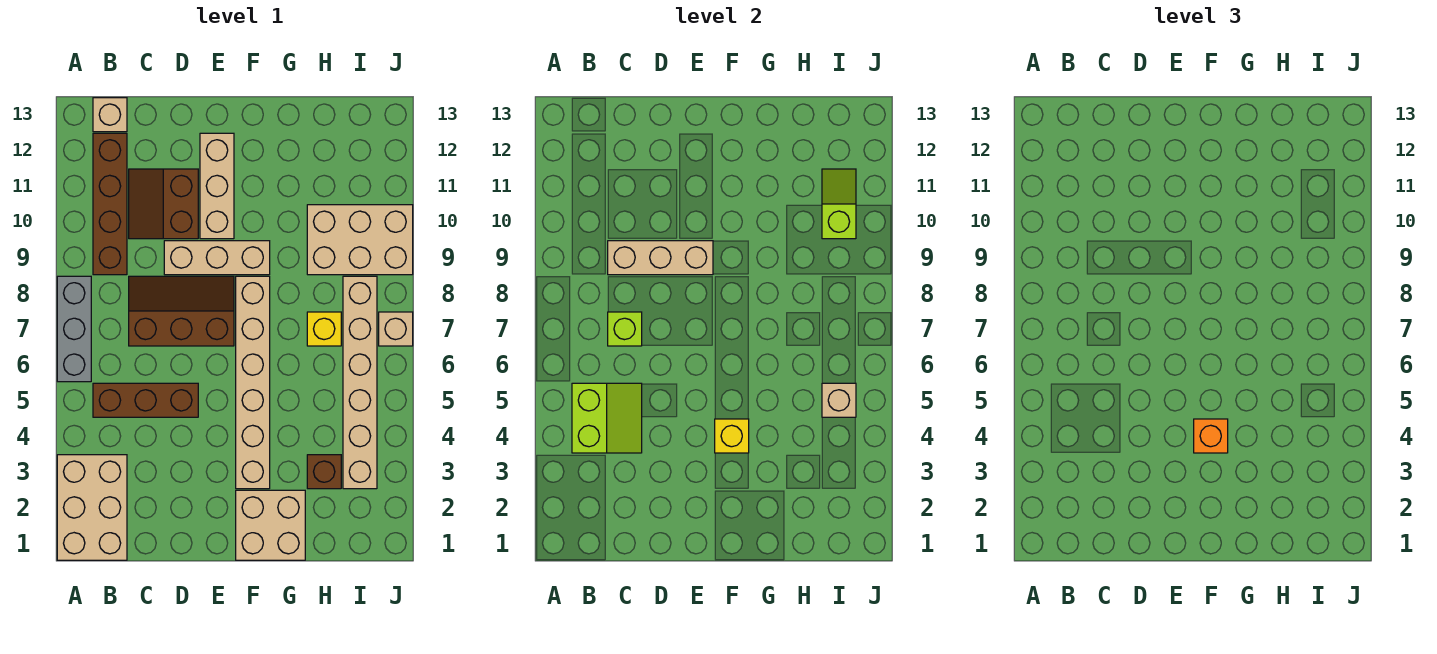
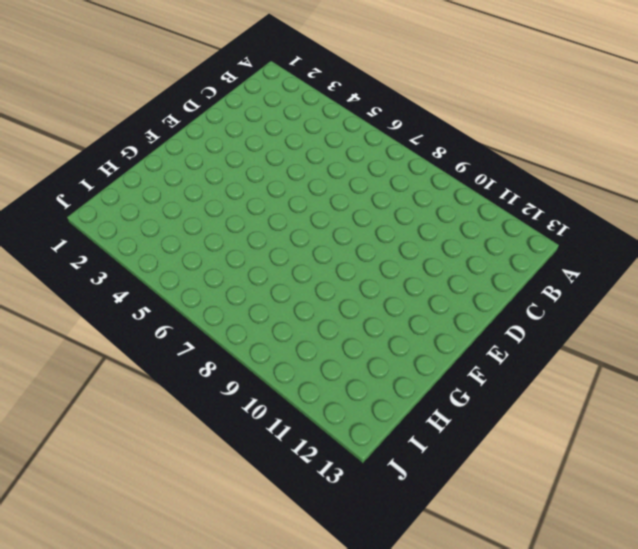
none -> tan brick A1:B3 level 1
none -> grey brick A6:A8 level 1
none -> brown brick B5:D5 level 1

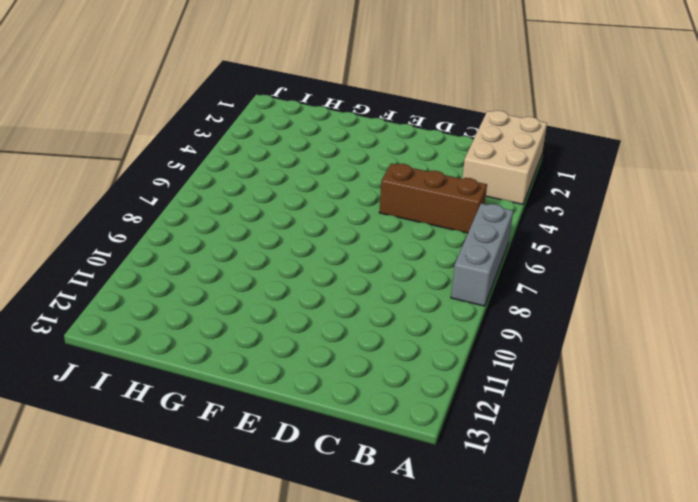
none -> brown brick B9:B12 level 1
none -> tan brick B13 level 1
none -> brown slope C7:E8 level 1 top 7

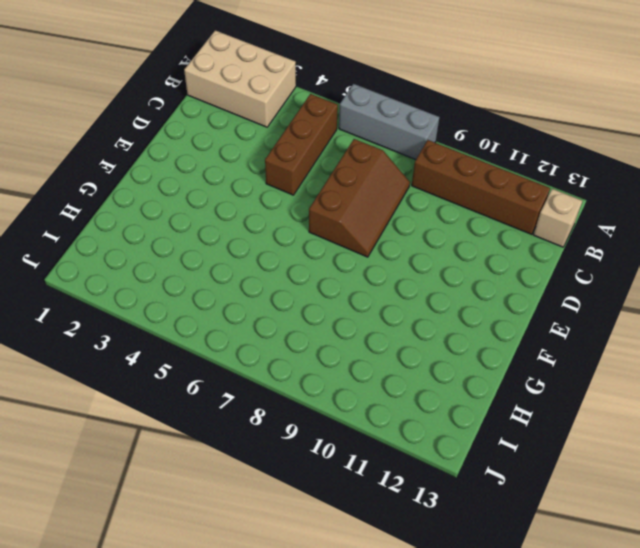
none -> brown slope C10:D11 level 1 top D
none -> tan brick D9:F9 level 1
none -> tan brick E10:E12 level 1

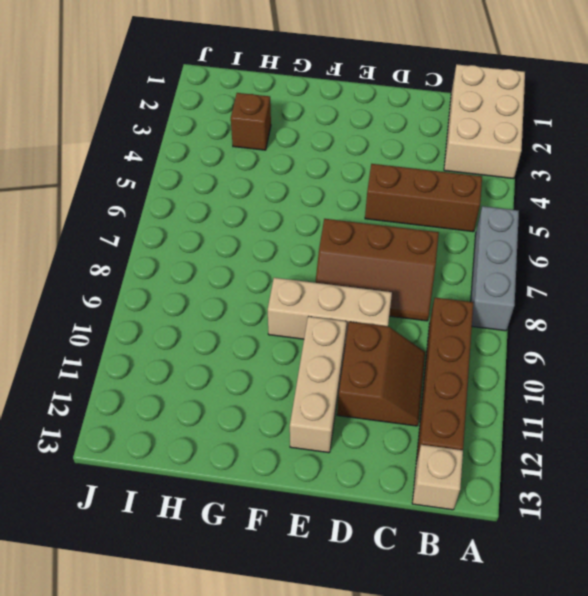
none -> tan brick F1:G2 level 1
none -> tan brick F3:F8 level 1
none -> yellow brick H7 level 1

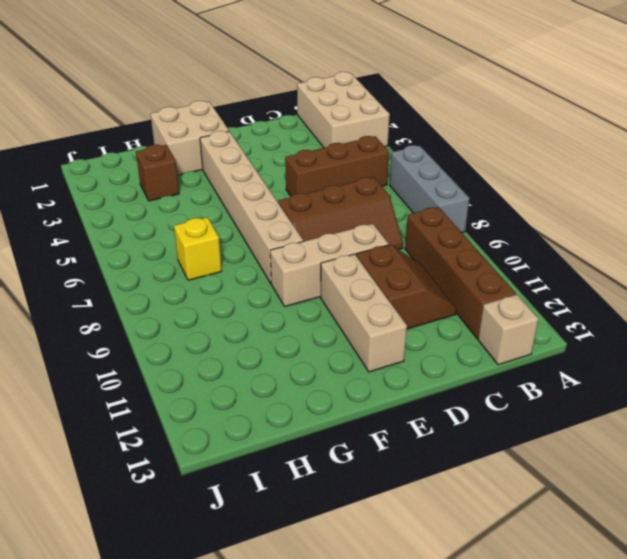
none -> tan brick H9:J10 level 1
none -> tan brick I3:I8 level 1
none -> tan brick J7 level 1

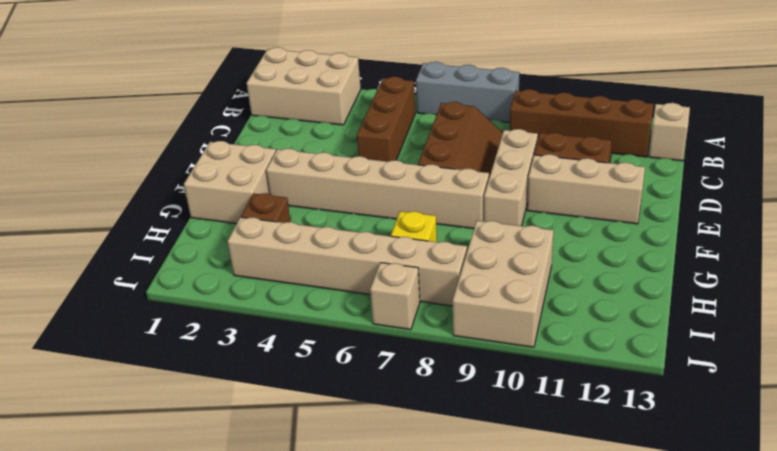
none -> lime slope B4:C5 level 2 top B
none -> lime brick C7 level 2
none -> tan brick C9:E9 level 2

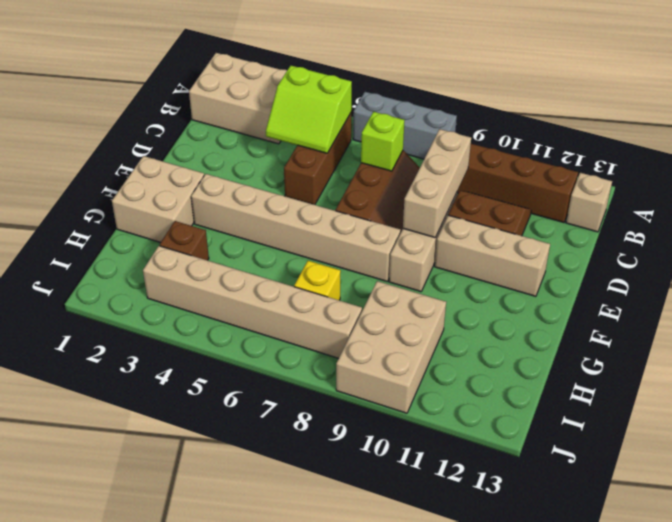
none -> tan brick J7 level 1
none -> yellow brick F4 level 2
none -> tan brick I5 level 2

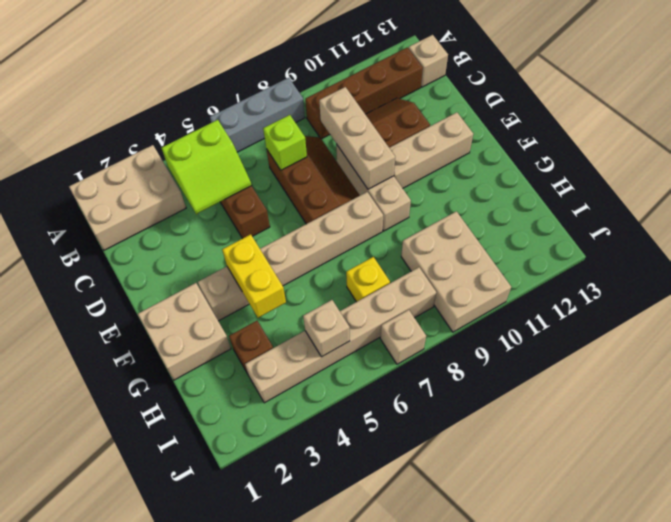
yellow brick F4:G4 level 2 -> yellow brick F4 level 2
none -> lime slope I10:I11 level 2 top 10
none -> orange brick F4 level 3

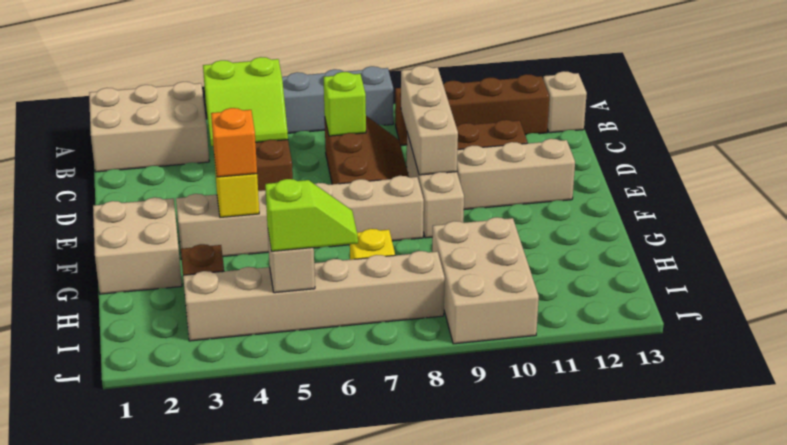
lime slope I5:I6 level 3 top 5 -> lime slope I10:I11 level 2 top 10
none -> tan brick J7 level 1

